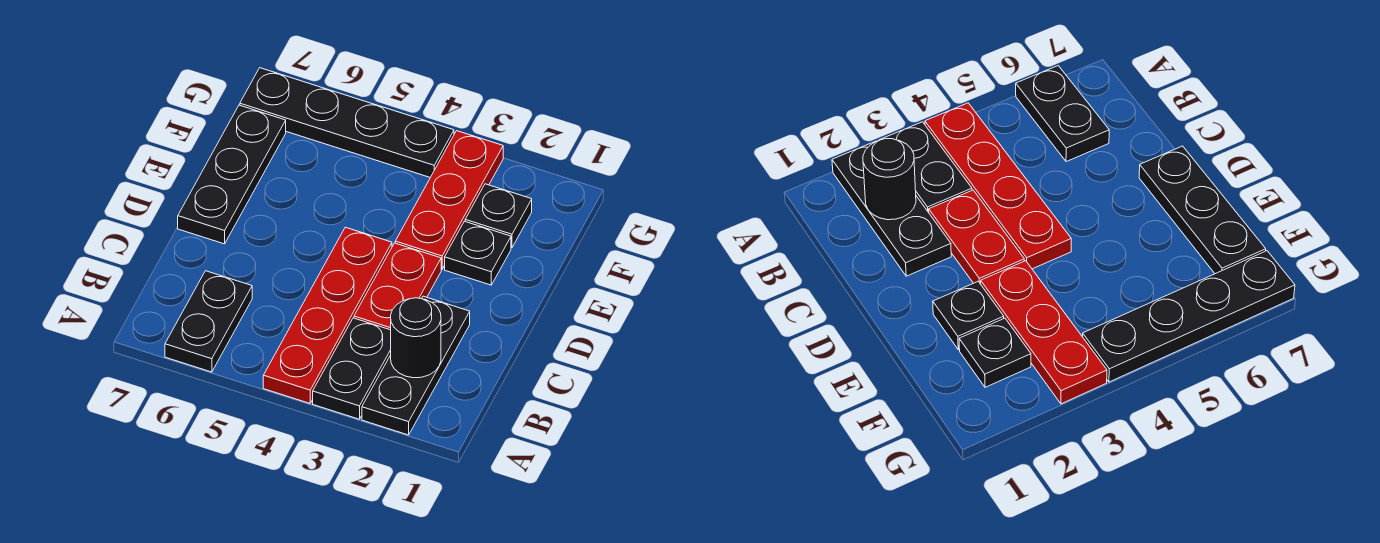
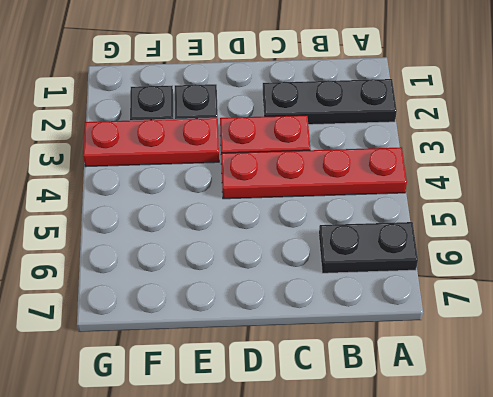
none -> black plate A3:B3 level 1
none -> black plate D7:F7 level 1

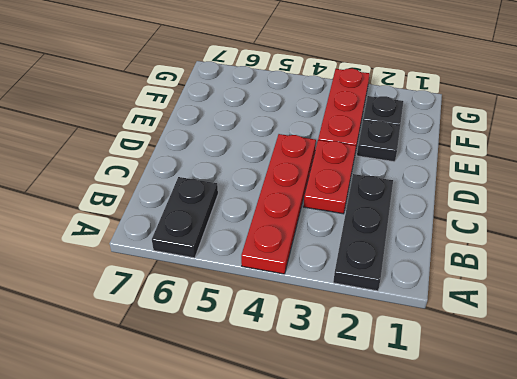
none -> black plate A3:B3 level 1
none -> black plate D7:F7 level 1

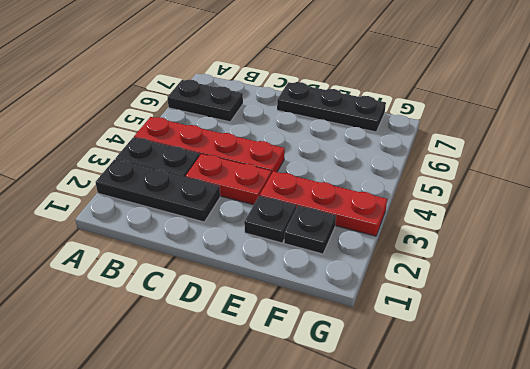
none -> black plate G4:G7 level 1
none -> black round brick B2 level 2

